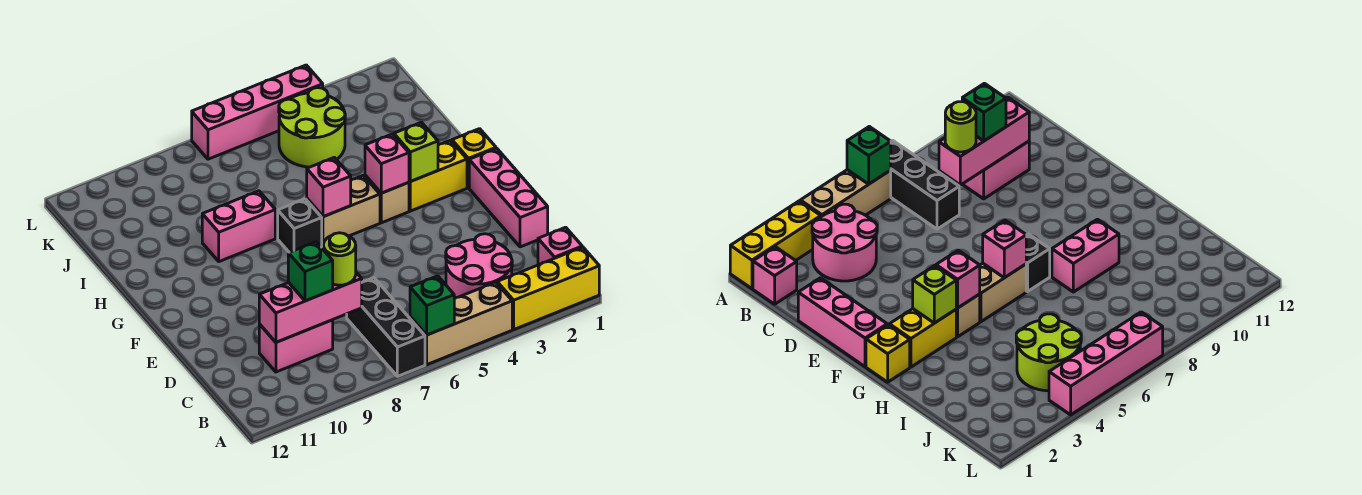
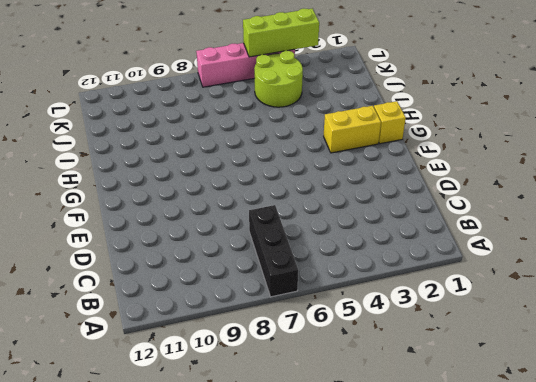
lime brick L3:L5 level 2 -> none
none -> yellow brick A1:A3 level 1
none -> tan brick A4:A6 level 1
none -> pink brick B1 level 1

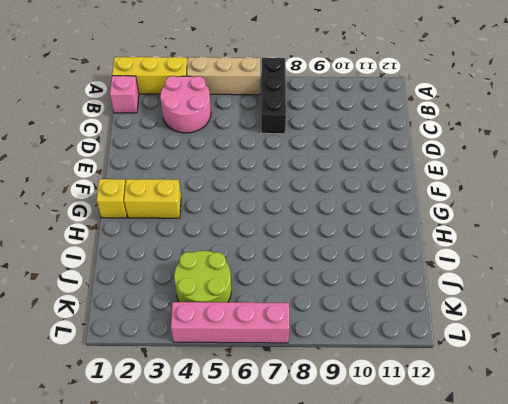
none -> pink brick C9:C10 level 1
none -> pink brick D1:F1 level 1
none -> tan brick G4 level 1

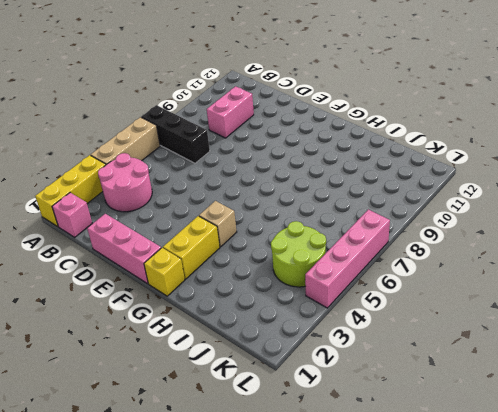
none -> tan brick G5:G6 level 1
none -> black brick G7 level 1
none -> pink brick H8:H9 level 1

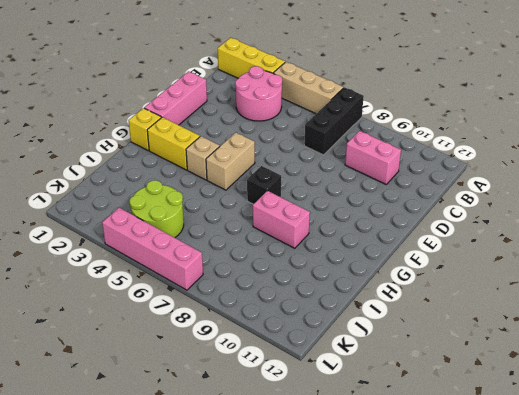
tan brick F5:G5 level 1 -> tan brick G5:G6 level 1
none -> pink brick B1 level 1
none -> green brick A6 level 2
none -> pink brick C8:C10 level 2

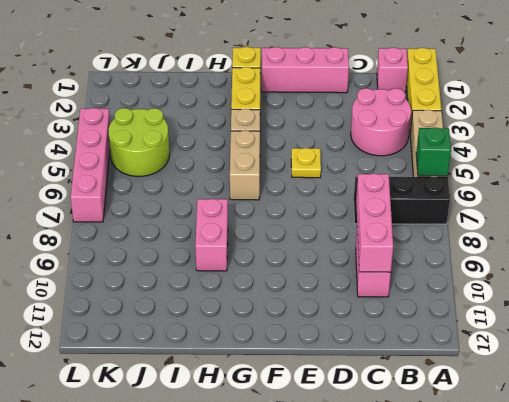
yellow plate E5 level 1 -> none
none -> black brick G7 level 1
none -> lime brick G3 level 2
none -> pink brick G4 level 2

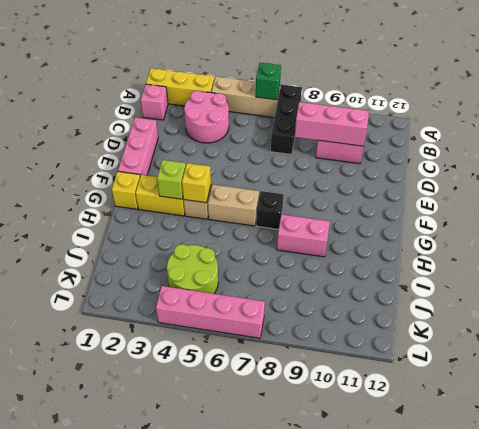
yellow brick G4 level 2 -> pink brick G4 level 2
none -> pink brick G6 level 2
none -> lime round brick C8 level 3
none -> green brick C9 level 3

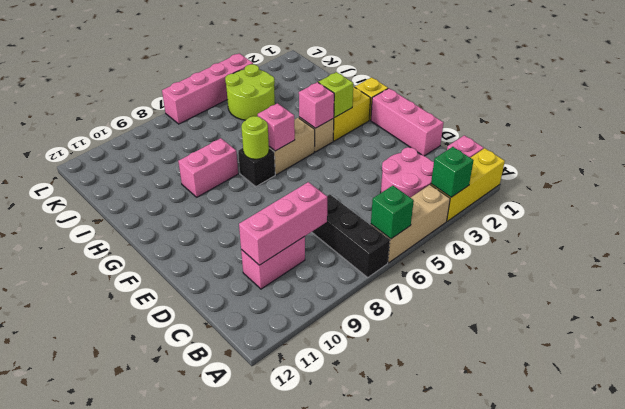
green brick A3 level 2 -> green brick C9 level 3
lime round brick G7 level 2 -> lime round brick C8 level 3

